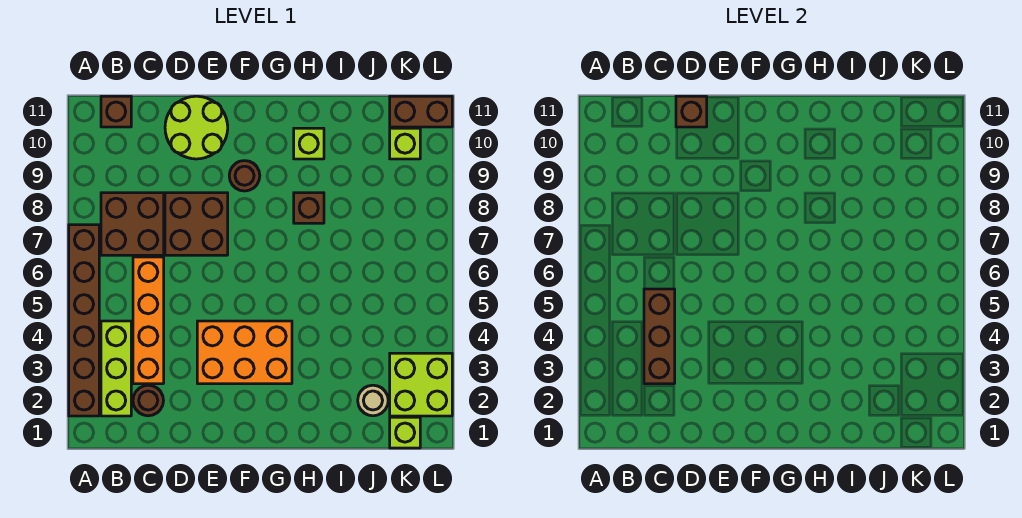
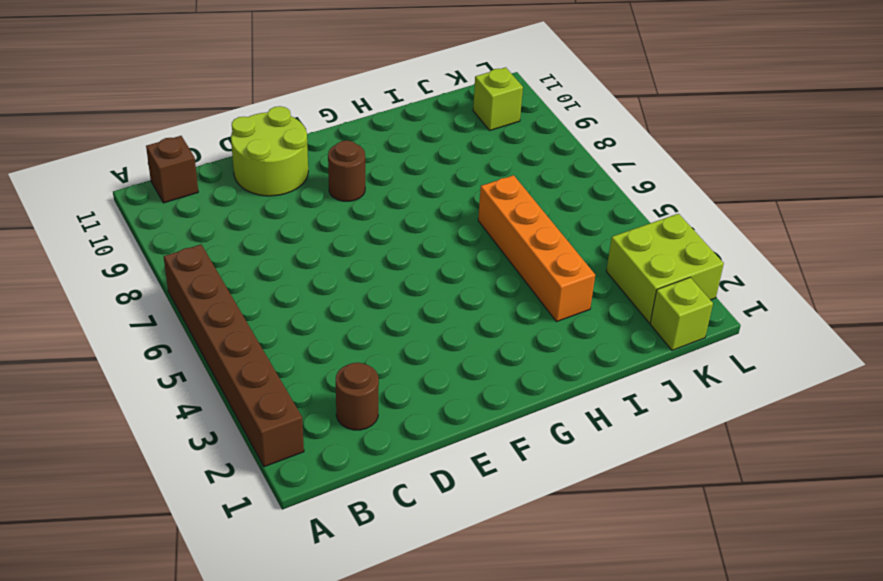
orange brick I3:I6 level 1 -> orange brick C3:C6 level 1
none -> lime brick B2:B4 level 1
none -> brown brick B7:C8 level 1
none -> brown brick D7:E8 level 1

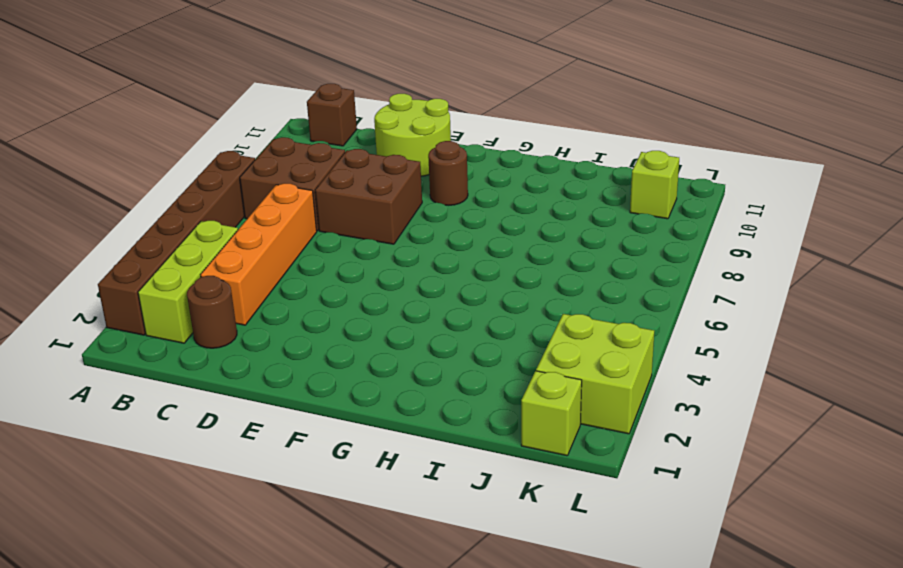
none -> orange brick E3:G4 level 1
none -> brown brick H8 level 1
none -> lime brick H10 level 1

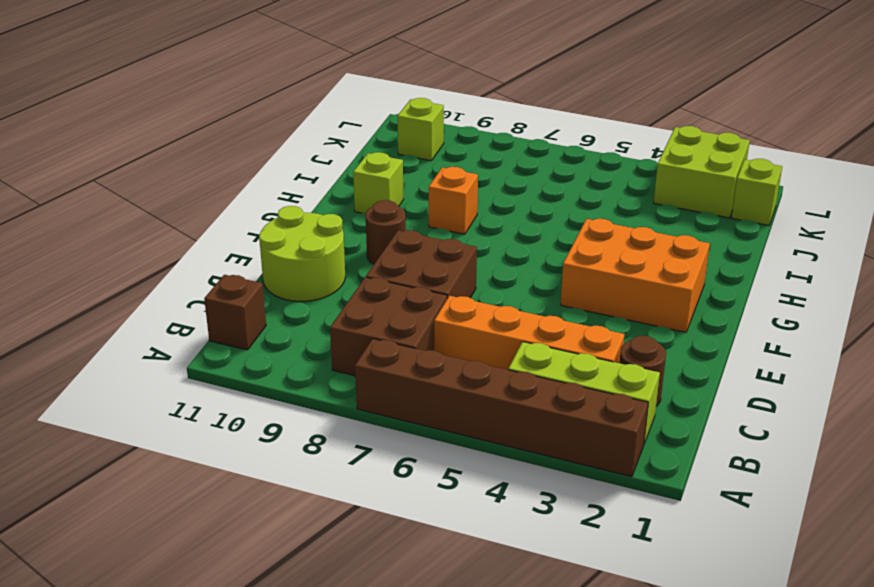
orange brick F2:G4 level 1 -> orange brick E3:G4 level 1
orange brick H8 level 1 -> brown brick H8 level 1
none -> tan round brick J2 level 1
none -> brown brick K11:L11 level 1
none -> brown brick C3:C5 level 2

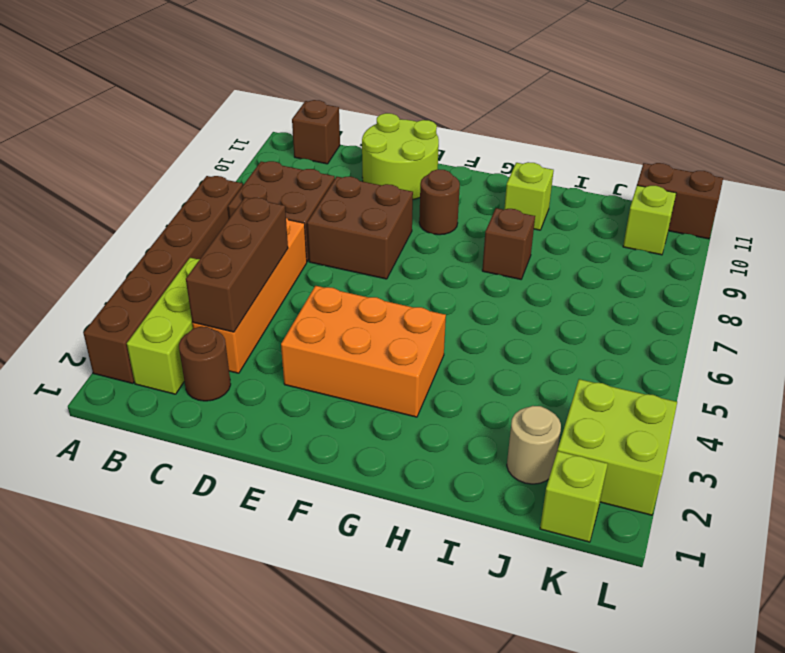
none -> brown brick D11 level 2

